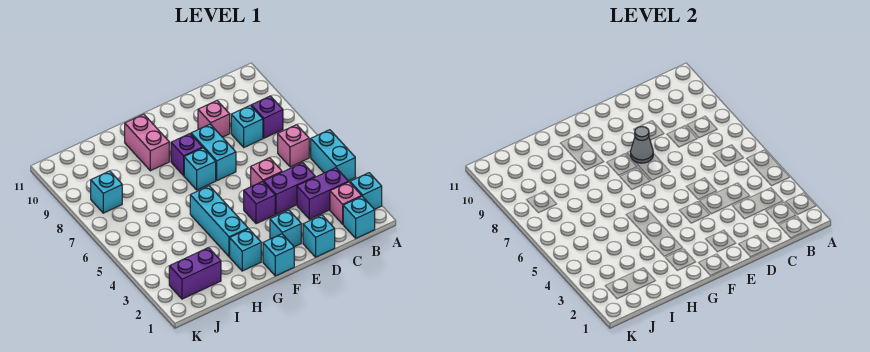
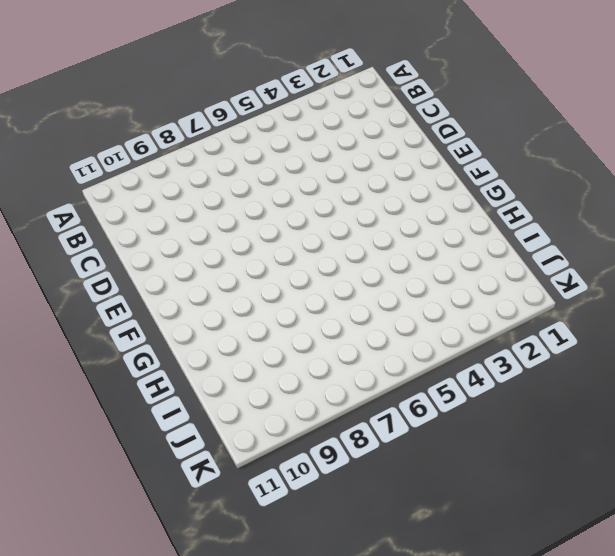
none -> cyan brick A2 level 1
none -> cyan brick A4:A5 level 1
none -> cyan brick B1 level 1

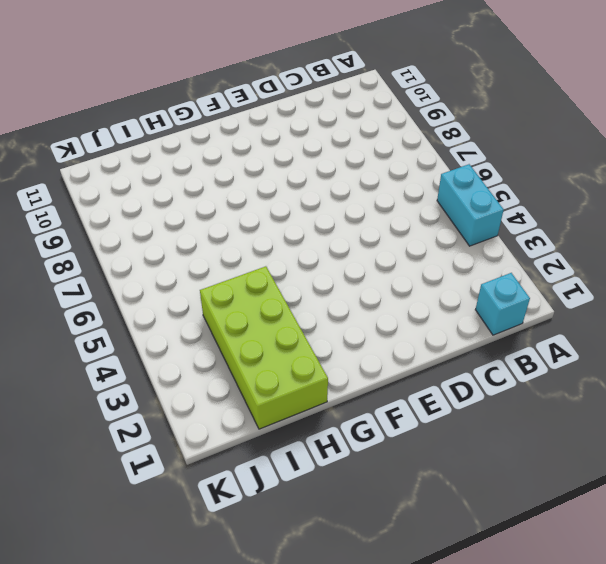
lime brick H1:I4 level 1 -> purple brick I2:J2 level 1
none -> cyan brick A2 level 1
none -> pink brick B2 level 1
none -> purple brick B3:C3 level 1

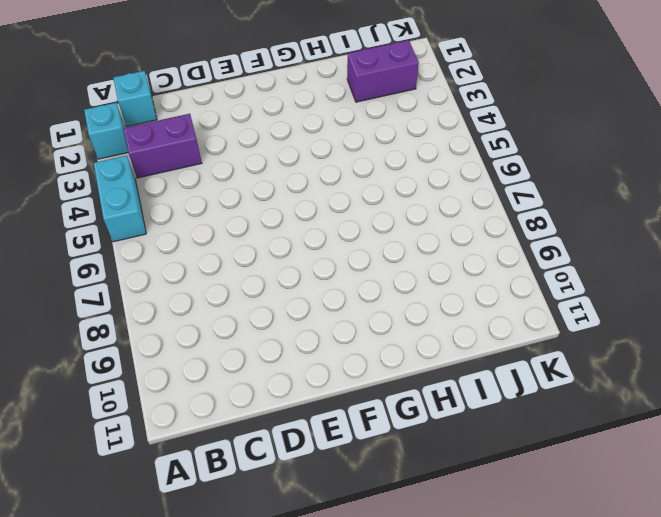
none -> pink brick B2 level 1
none -> pink brick B6 level 1
none -> purple brick B8 level 1

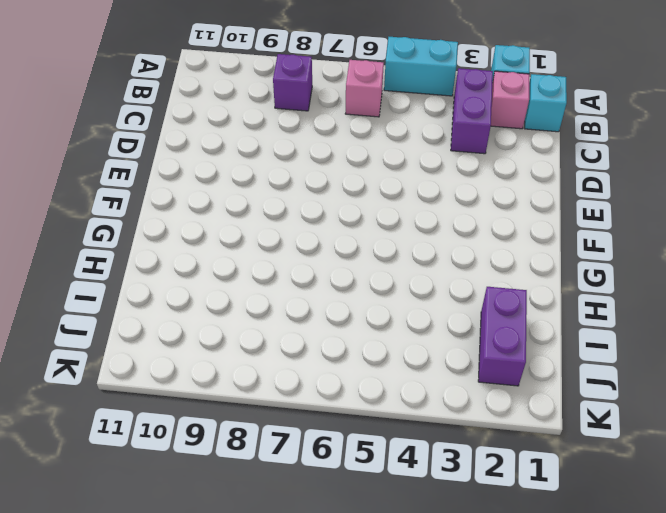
none -> purple brick C4:D4 level 1
none -> cyan brick C8 level 1
none -> cyan brick D1 level 1

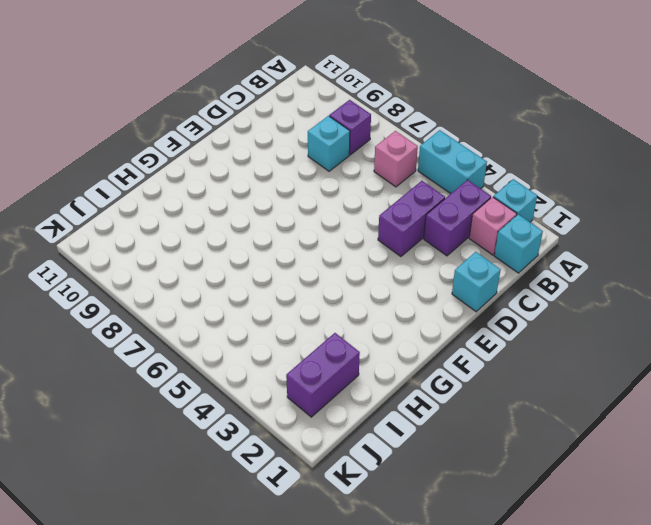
none -> pink brick D5 level 1
none -> pink brick D9 level 1
none -> cyan brick E2 level 1

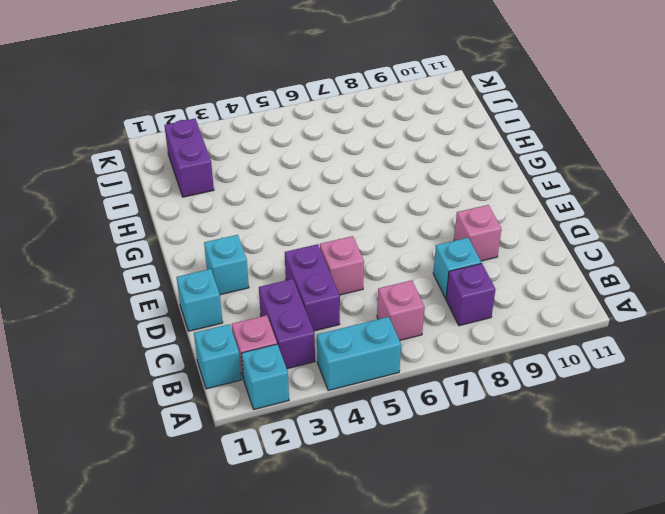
none -> purple brick E4 level 1
none -> cyan brick E7:E8 level 1
none -> cyan brick F1 level 1

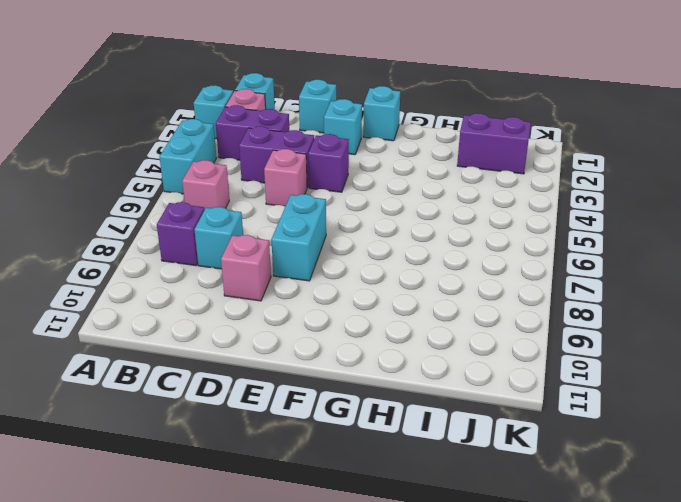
none -> cyan brick F7 level 1
none -> purple brick F8 level 1
none -> cyan brick G2 level 1

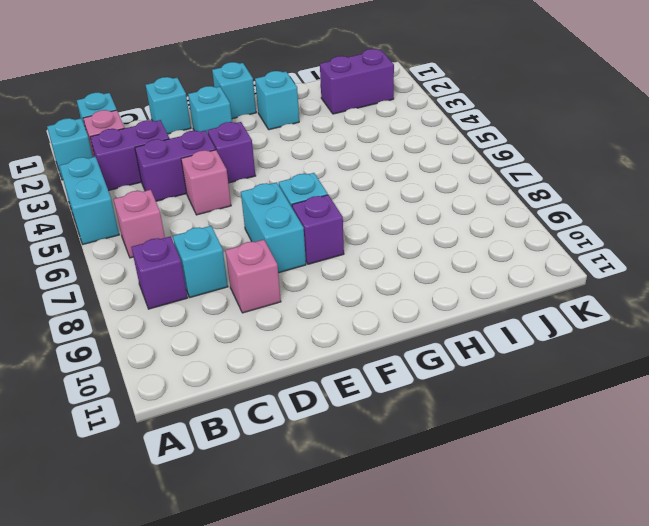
none -> cyan brick G3:G5 level 1
none -> pink brick G9:G10 level 1
none -> cyan brick J8 level 1

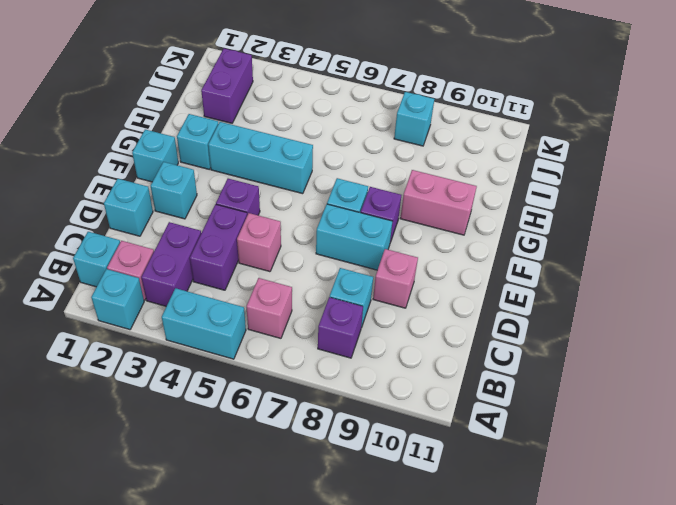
none -> grey cone E8 level 2

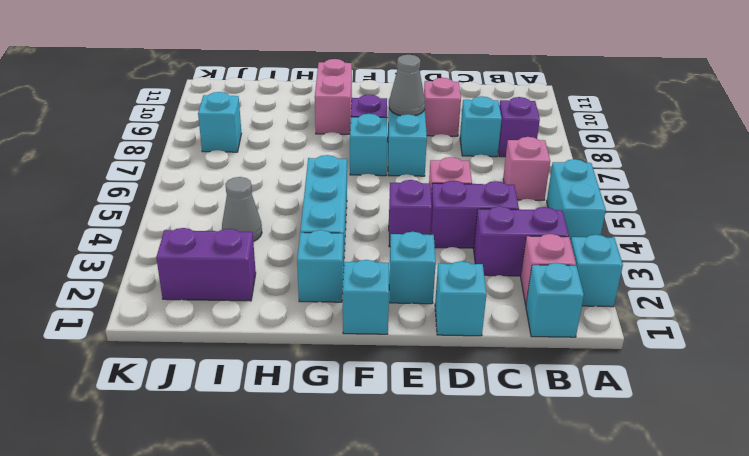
grey cone I4 level 1 -> none

